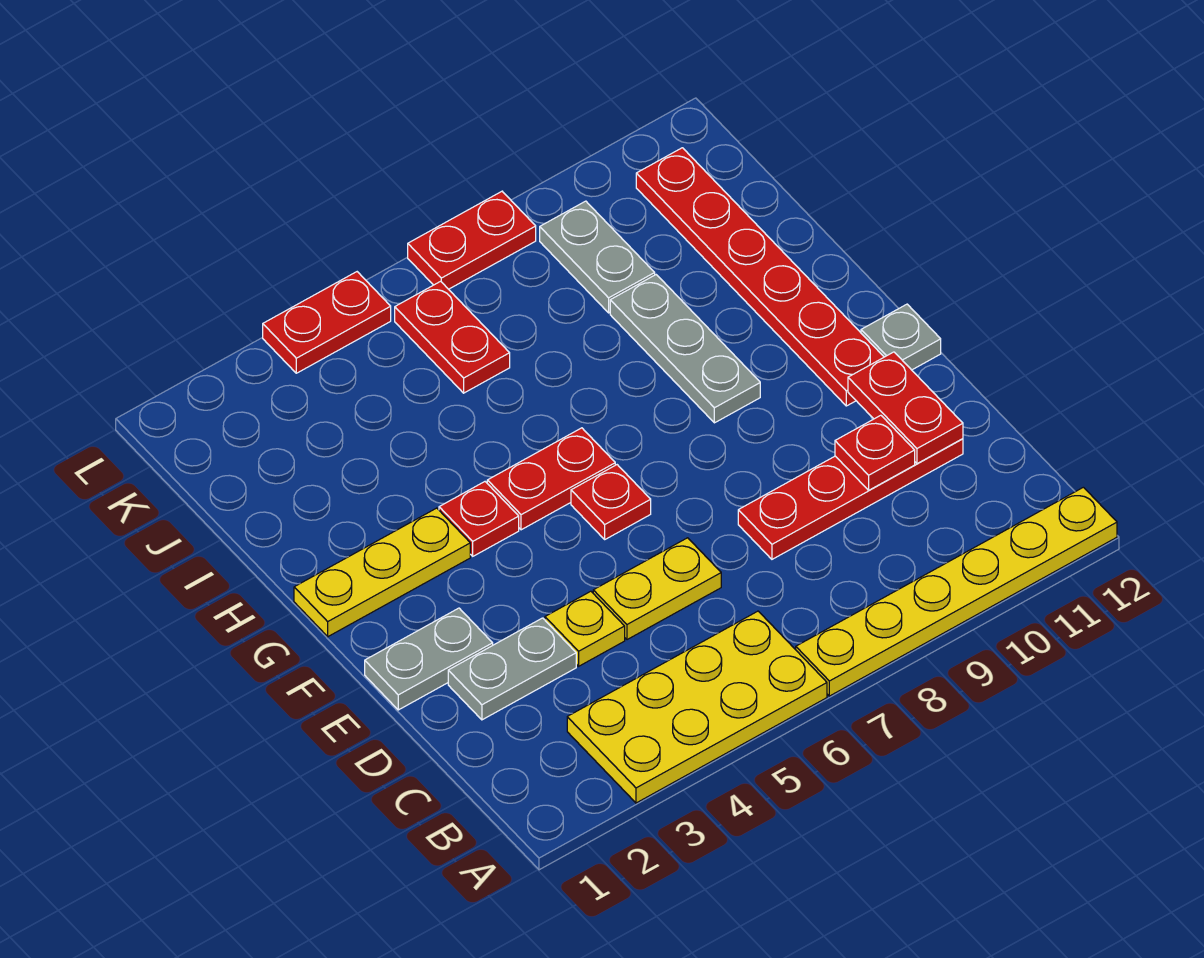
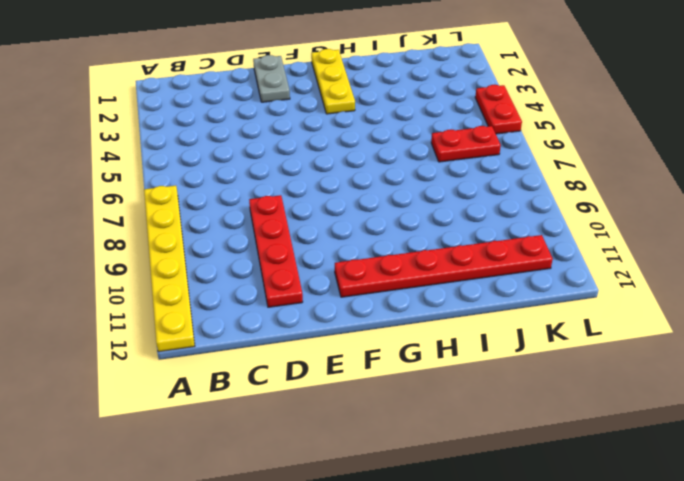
none -> yellow plate A3:B6 level 1
none -> grey plate D2:D3 level 1
none -> yellow plate D4 level 1

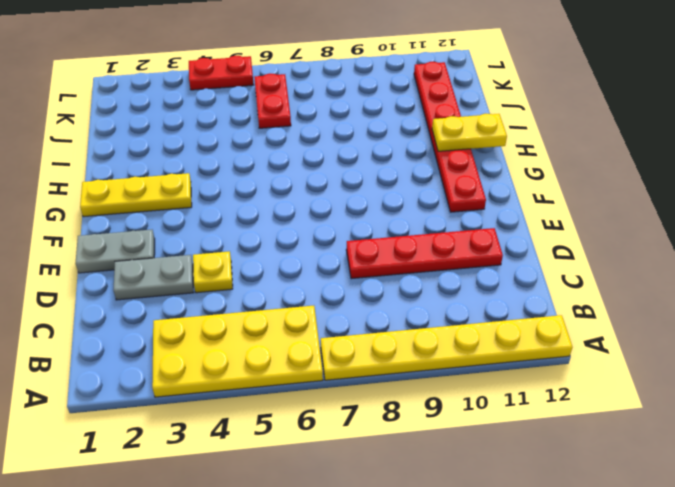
yellow plate H11:H12 level 2 -> yellow plate D5:D6 level 1
none -> red plate F6 level 1
none -> grey plate F12 level 1
none -> red plate G4 level 1

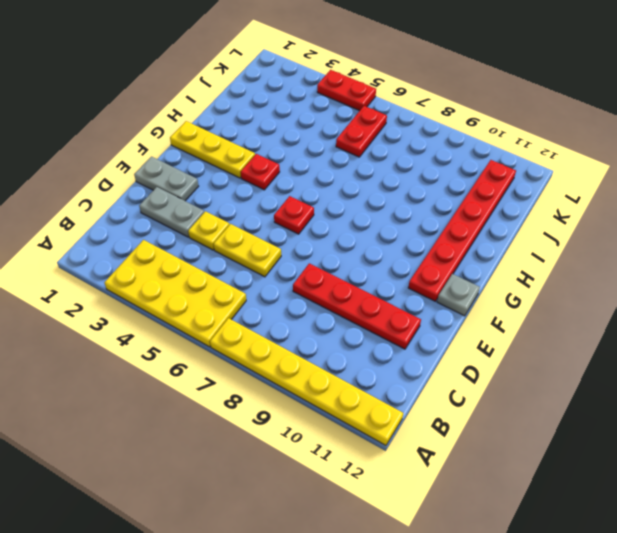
none -> red plate G5:G6 level 1
none -> grey plate G9:I9 level 1
none -> grey plate J9:K9 level 1

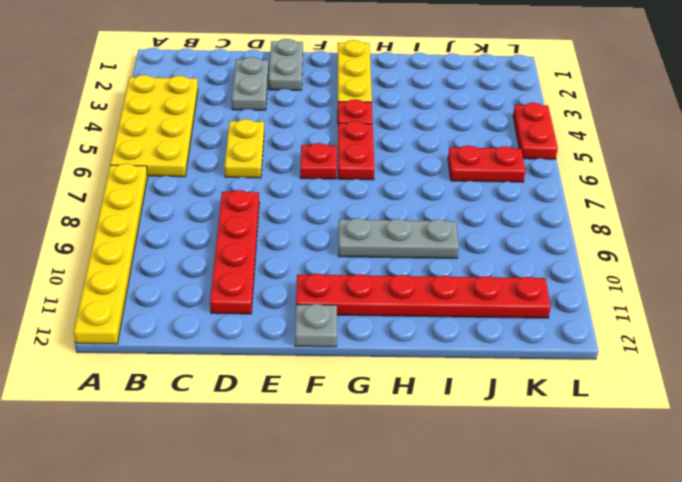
none -> yellow plate D4 level 1
none -> grey plate J9:K9 level 1
none -> red plate L7:L8 level 1

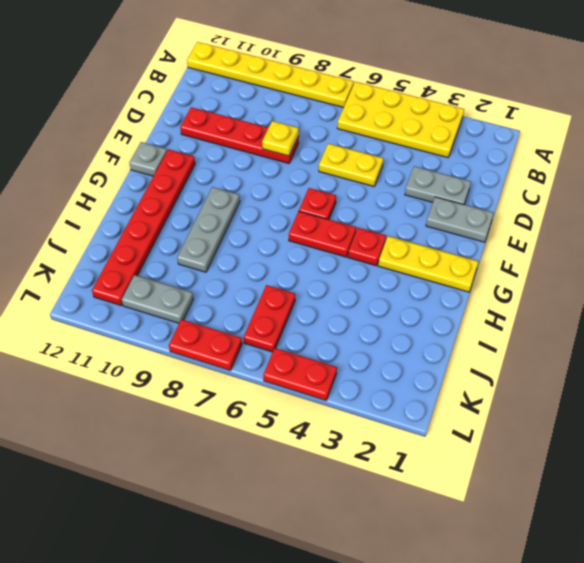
yellow plate D8 level 2 -> yellow plate D4 level 1
grey plate K9:K10 level 1 -> grey plate J9:K9 level 1
none -> red plate D10 level 2
none -> red plate D11:E11 level 2

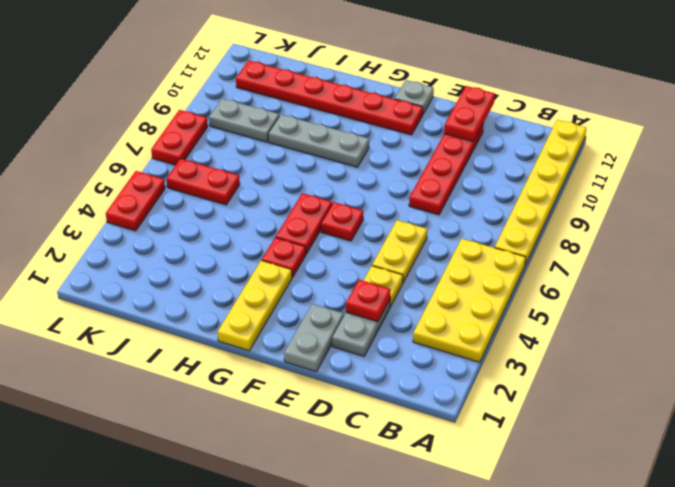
red plate D3 level 2 -> red plate D10 level 2
red plate D11:D12 level 2 -> red plate D11:E11 level 2

